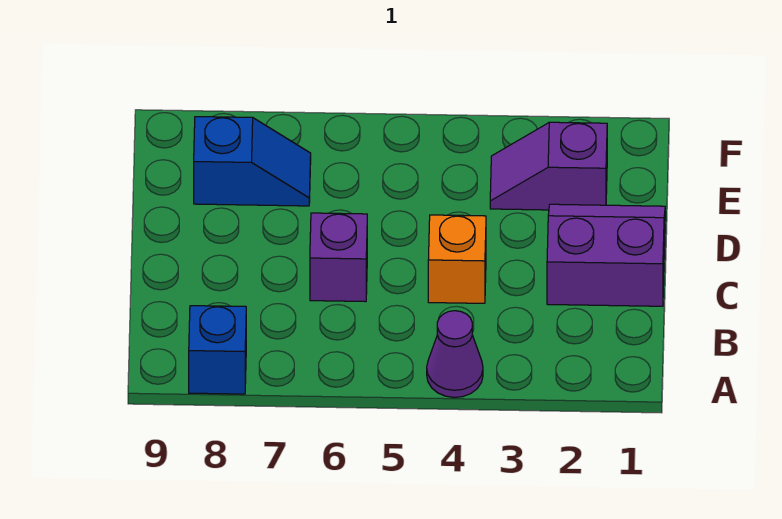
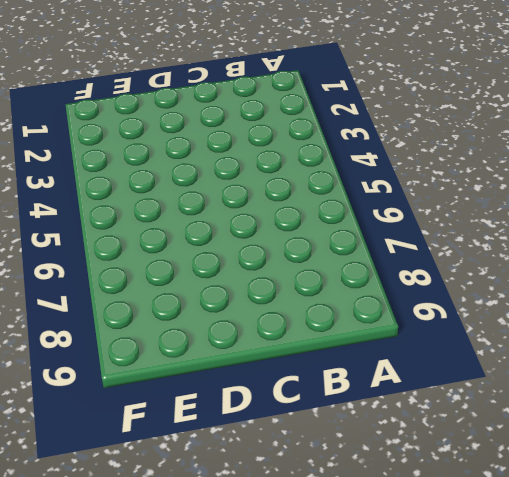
none -> purple cone A4 level 1
none -> blue brick A8 level 1

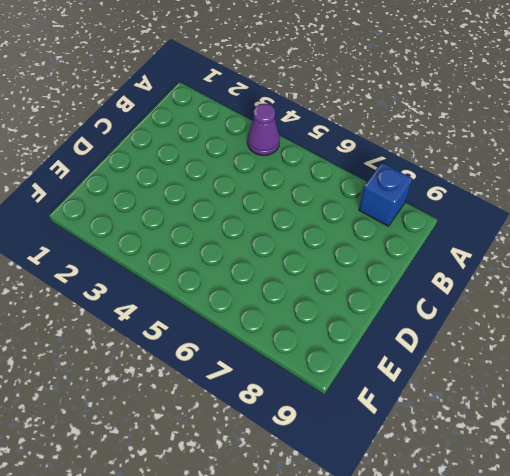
none -> purple slope C1:D2 level 1 top C
none -> orange brick C4 level 1

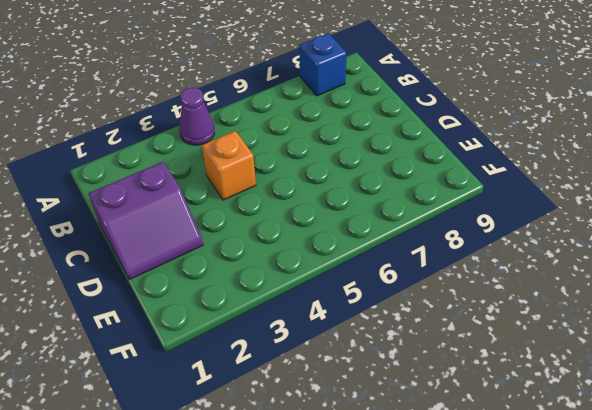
none -> purple brick C6 level 1
none -> purple slope E2:E3 level 1 top 2

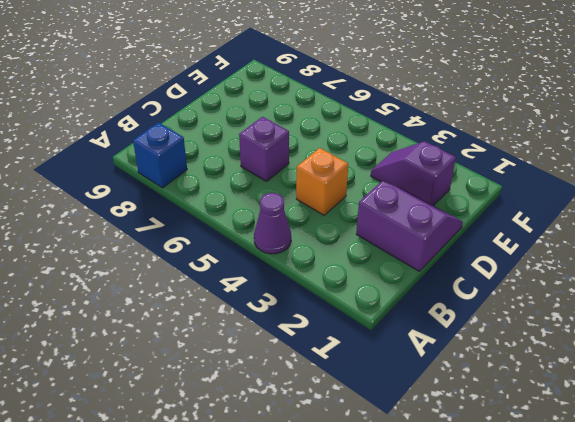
none -> blue slope E7:E8 level 1 top 8

